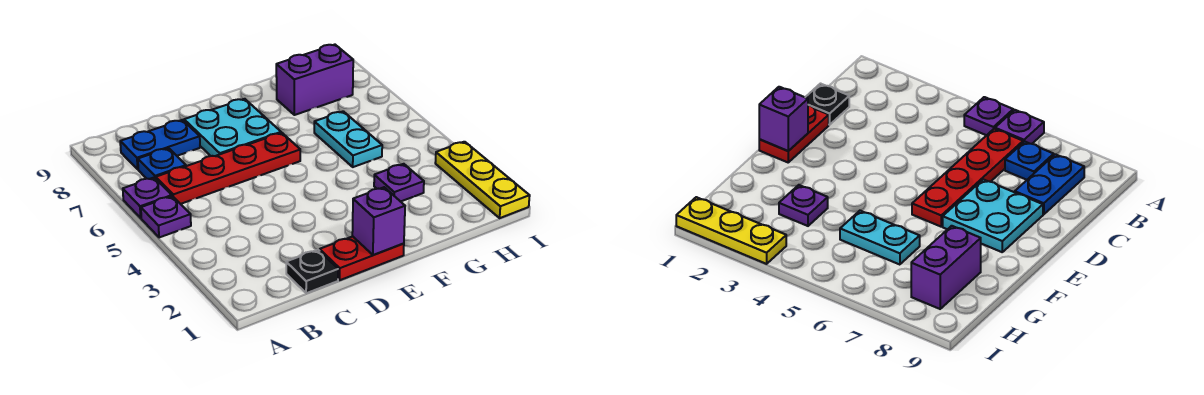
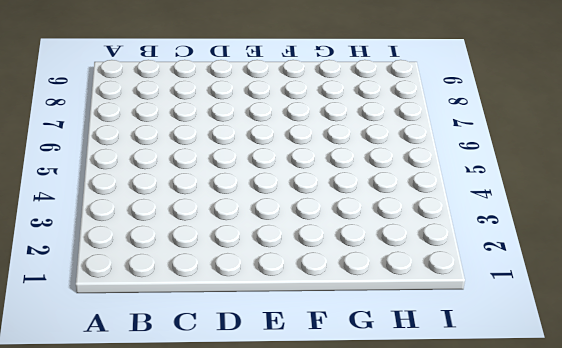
none -> purple plate A5 level 1
none -> purple plate A6 level 1
none -> red plate B6:E6 level 1

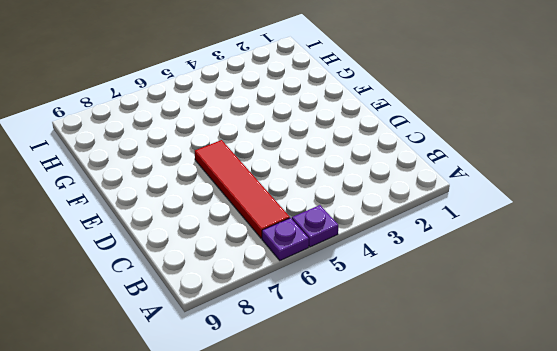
red tile B6:E6 level 1 -> red plate B6:E6 level 1
none -> blue plate B7 level 1
none -> blue plate B8:C8 level 1
none -> black plate C1 level 1

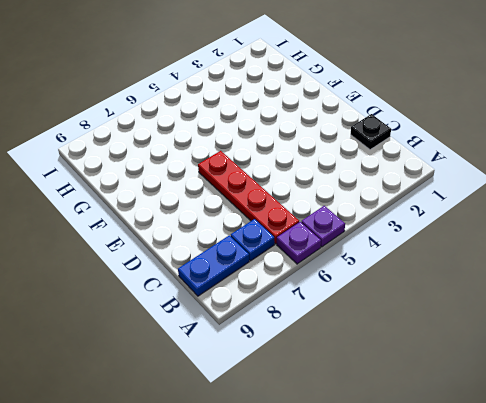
blue plate B8:B9 level 1 -> blue plate B8:C8 level 1
none -> red plate D1:E1 level 1
none -> cyan plate D7:E8 level 1
none -> purple plate G3 level 1

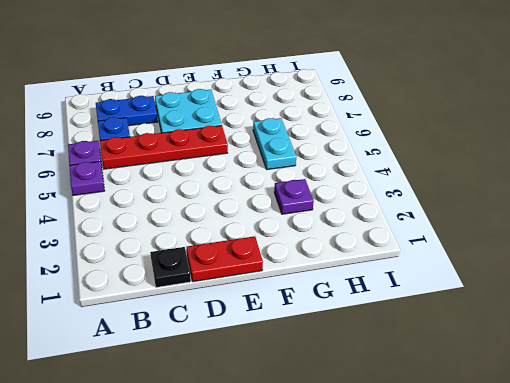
none -> purple brick G8:H8 level 1
none -> yellow plate I1:I3 level 1
none -> purple brick E1 level 2

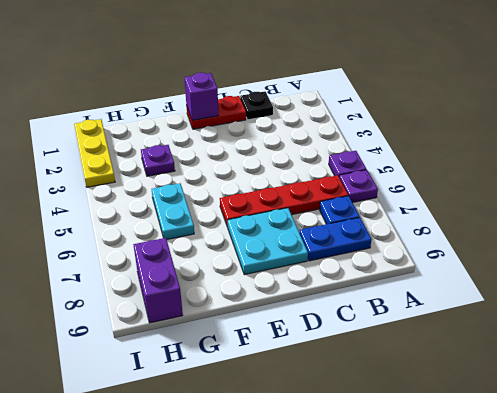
purple brick H8:H9 level 1 -> purple brick G8:H8 level 1

